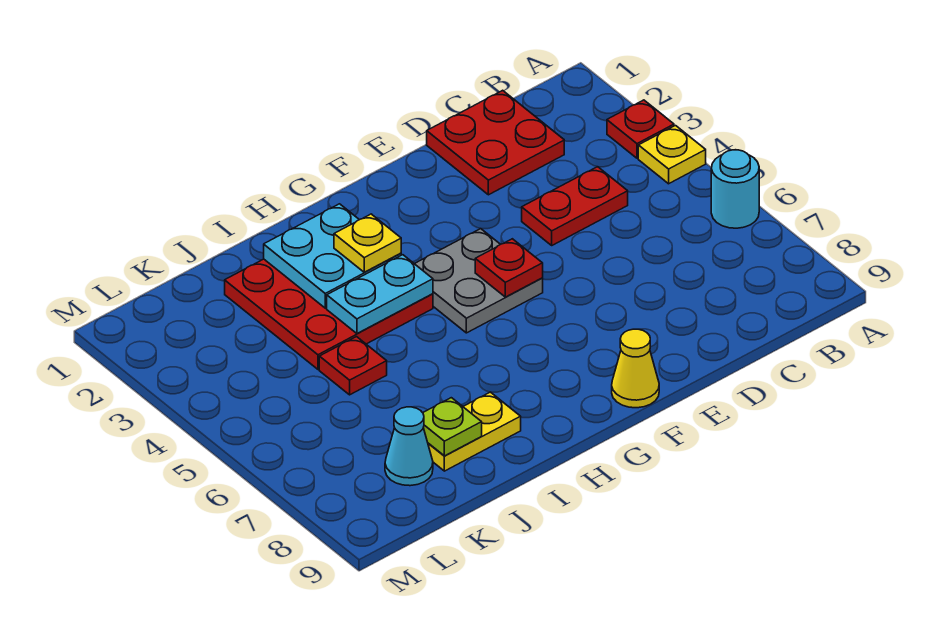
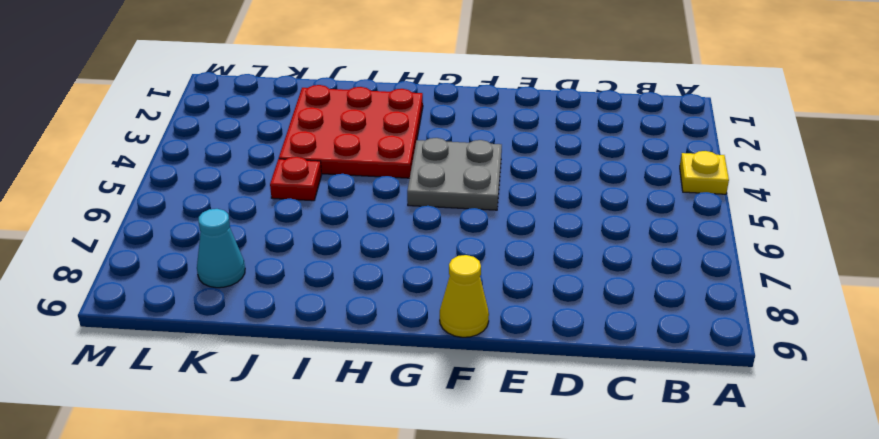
none -> red plate A3 level 1
none -> cyan round brick A6 level 1
none -> red plate C1:D2 level 1

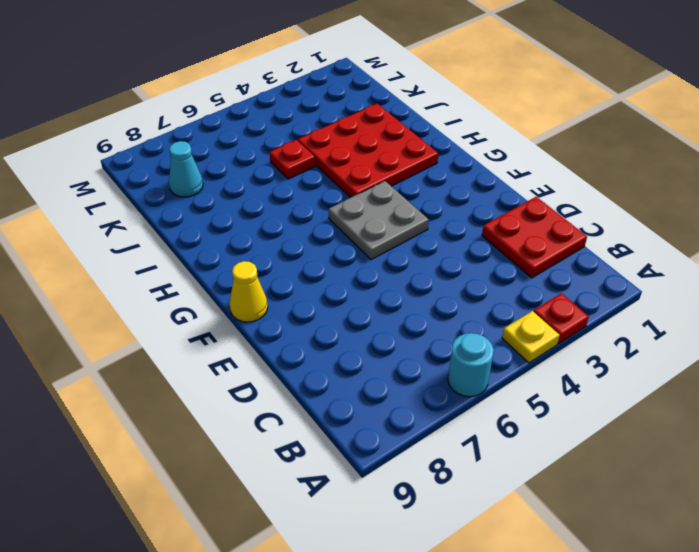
none -> red plate C4:D4 level 1
none -> yellow plate I8:J8 level 1
none -> red plate F5 level 2

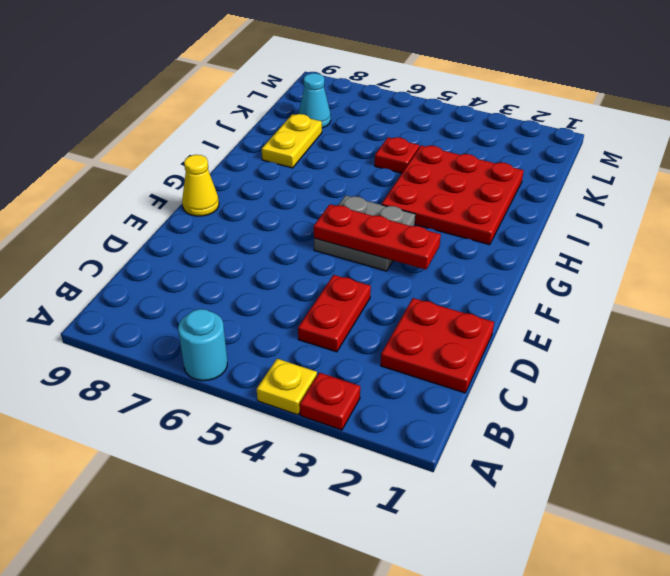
red plate F3:F5 level 2 -> red plate F5 level 2
none -> cyan plate H2:I3 level 2
none -> cyan plate H4:I4 level 2
none -> lime plate J8 level 2

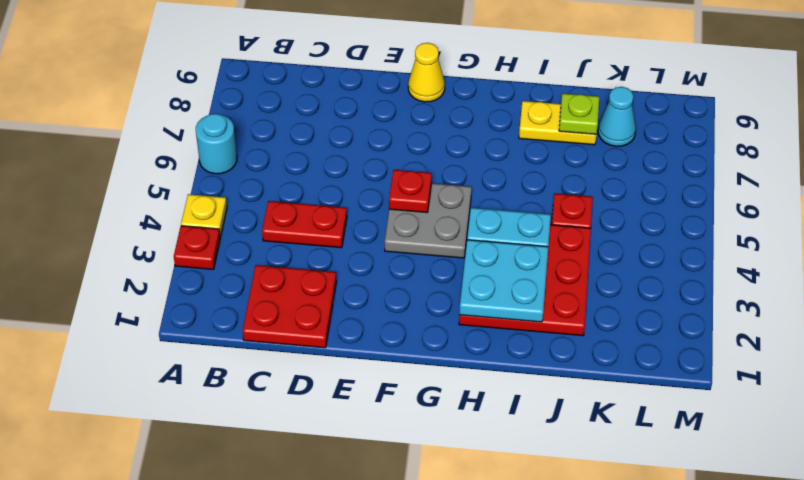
none -> yellow plate H3 level 3

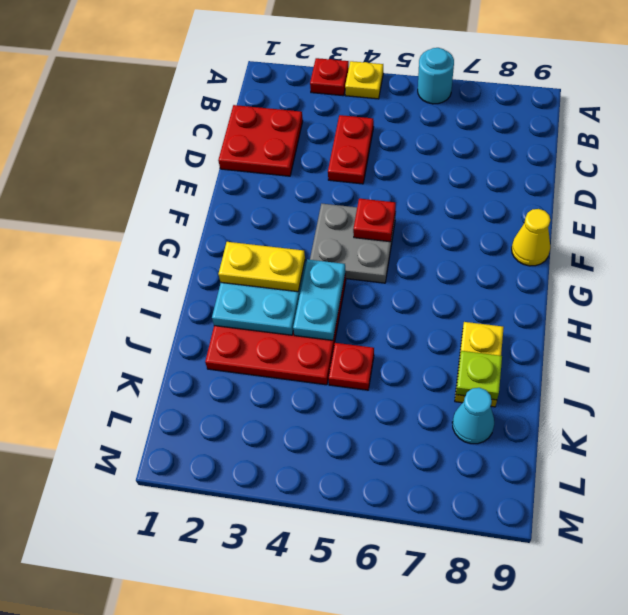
yellow plate H2:H3 level 3 -> yellow plate H3 level 3

